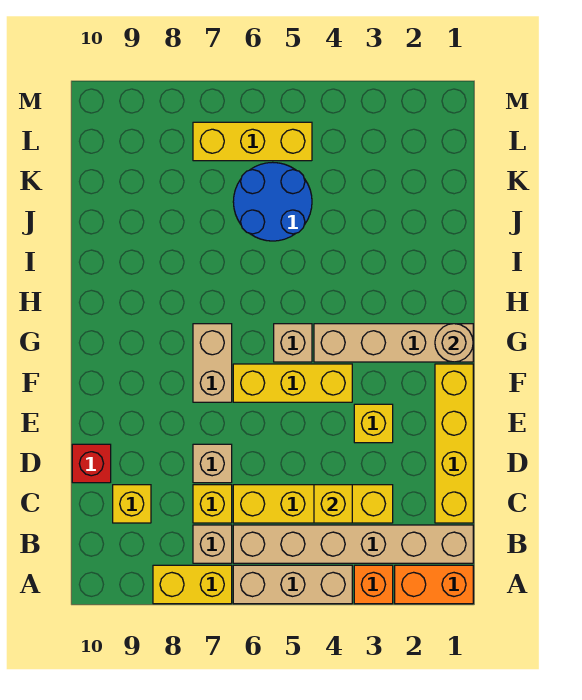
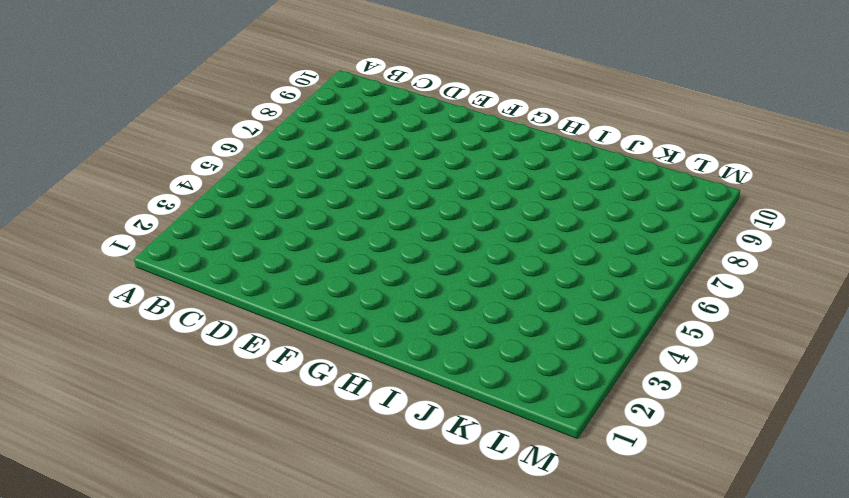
none -> orange brick A1:A2 level 1
none -> orange brick A3 level 1
none -> tan brick A4:A6 level 1

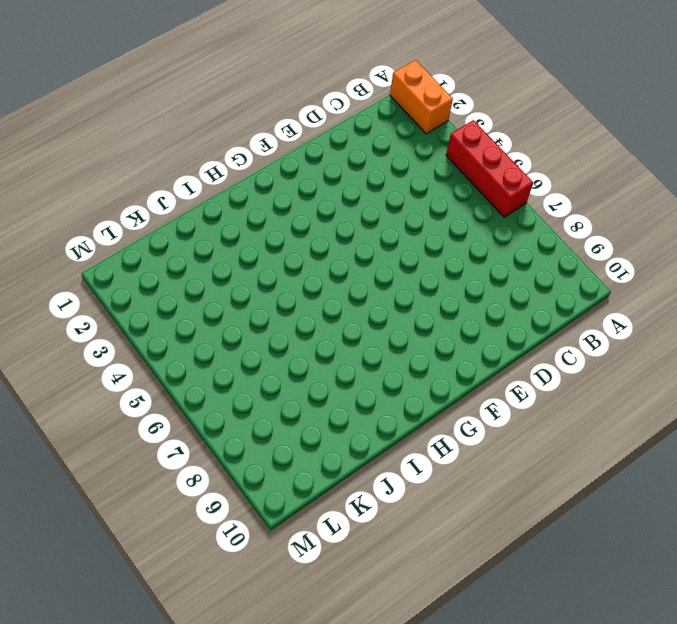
red brick A4:A6 level 1 -> tan brick A4:A6 level 1
none -> orange brick A3 level 1
none -> yellow brick A7:A8 level 1
none -> tan brick B1:B6 level 1

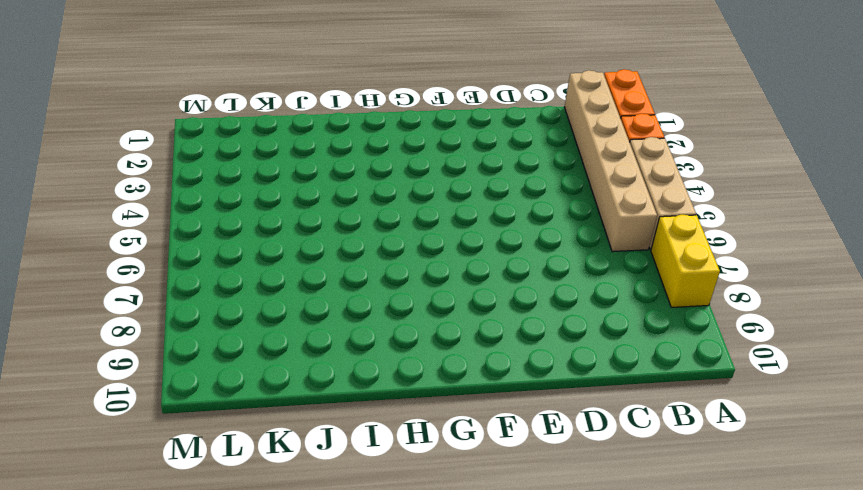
none -> tan brick B7 level 1
none -> yellow brick C1:F1 level 1
none -> yellow brick C3:C6 level 1

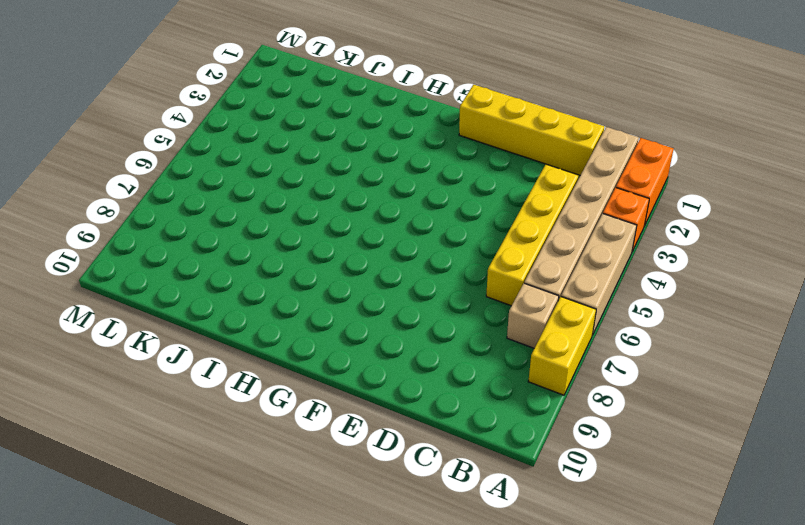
none -> yellow brick C7 level 1
none -> yellow brick C9 level 1
none -> tan brick D7 level 1

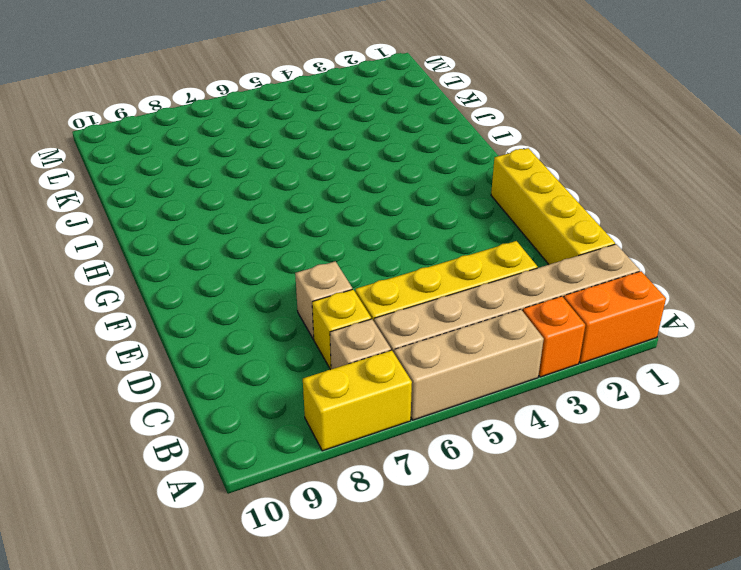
none -> yellow brick C9 level 1
none -> red brick D10 level 1
none -> yellow brick E3 level 1

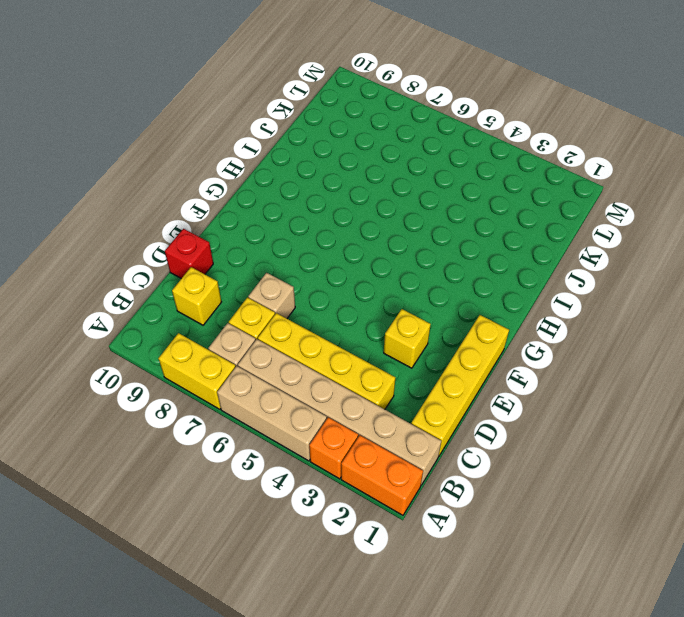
none -> yellow brick F4:F6 level 1
none -> tan brick F7:G7 level 1
none -> tan brick G1:G4 level 1

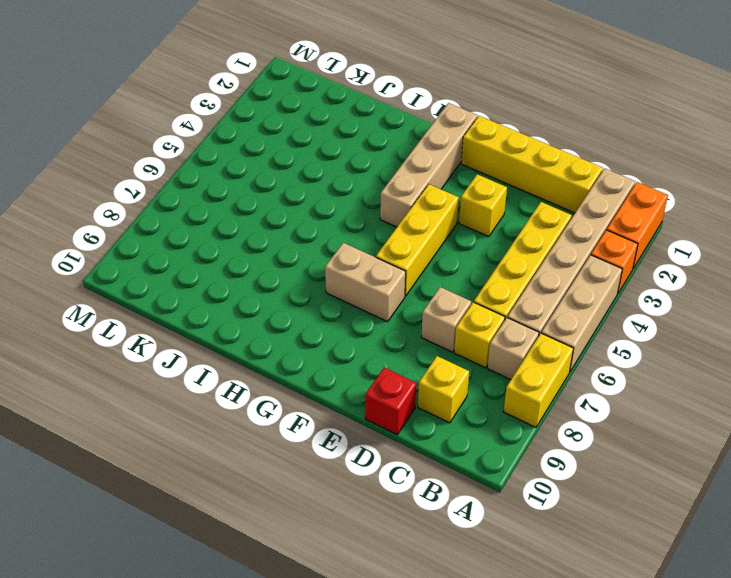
none -> tan brick G5 level 1
none -> blue round brick J5:K6 level 1
none -> yellow brick L5:L7 level 1

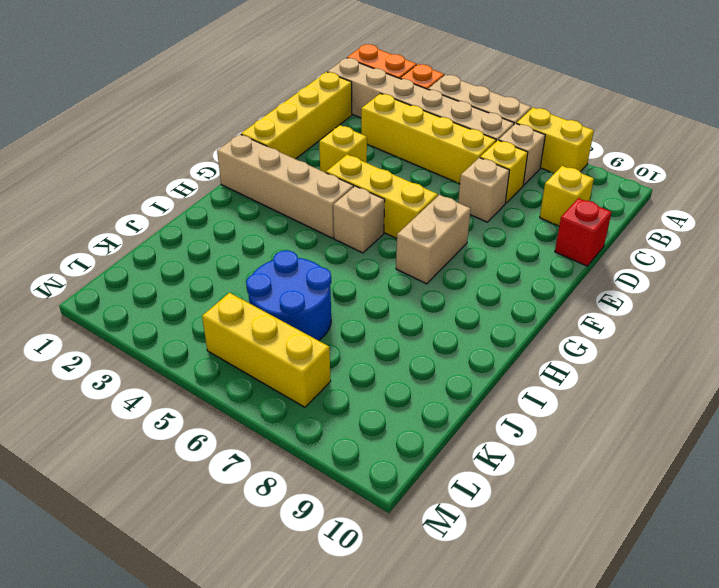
none -> yellow brick C4 level 2
none -> tan round brick G1 level 2

